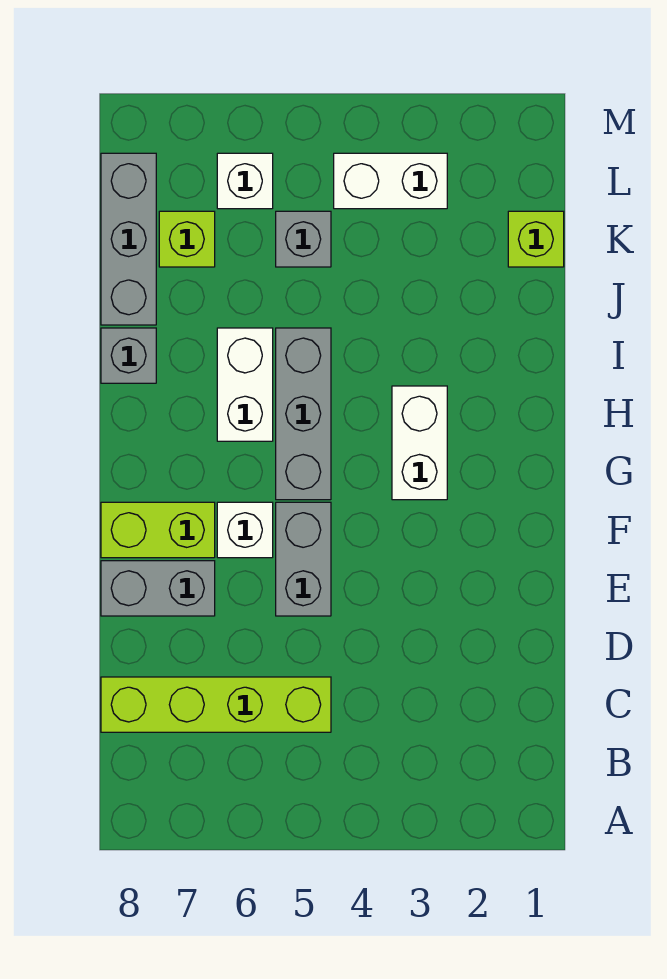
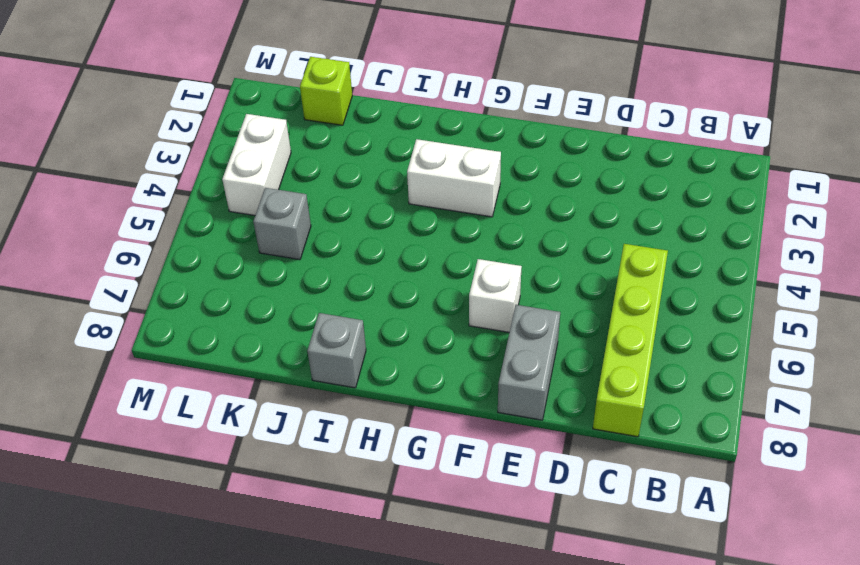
none -> grey brick E5:F5 level 1
none -> lime brick F7:F8 level 1
none -> grey brick G5:I5 level 1

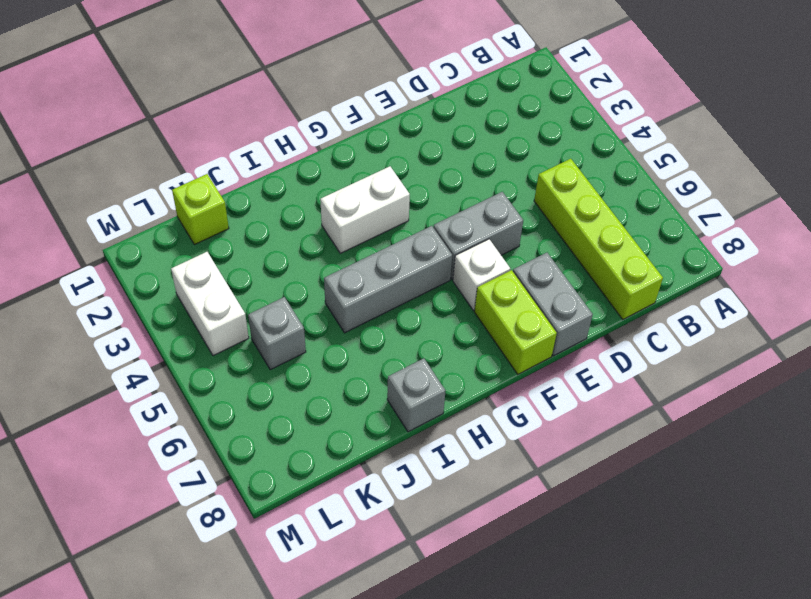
none -> white brick H6:I6 level 1
none -> grey brick J8:L8 level 1
none -> lime brick K7 level 1

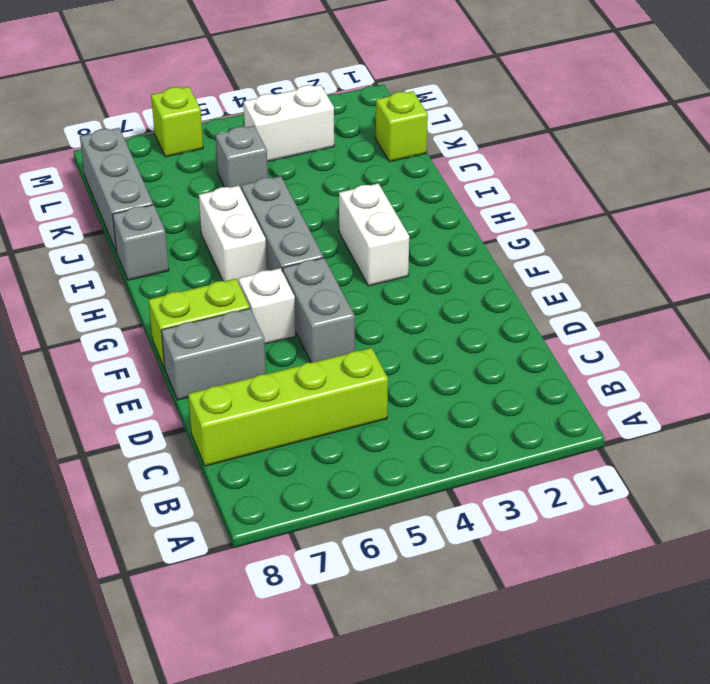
lime brick M6 level 1 -> lime brick K7 level 1
none -> white brick L6 level 1

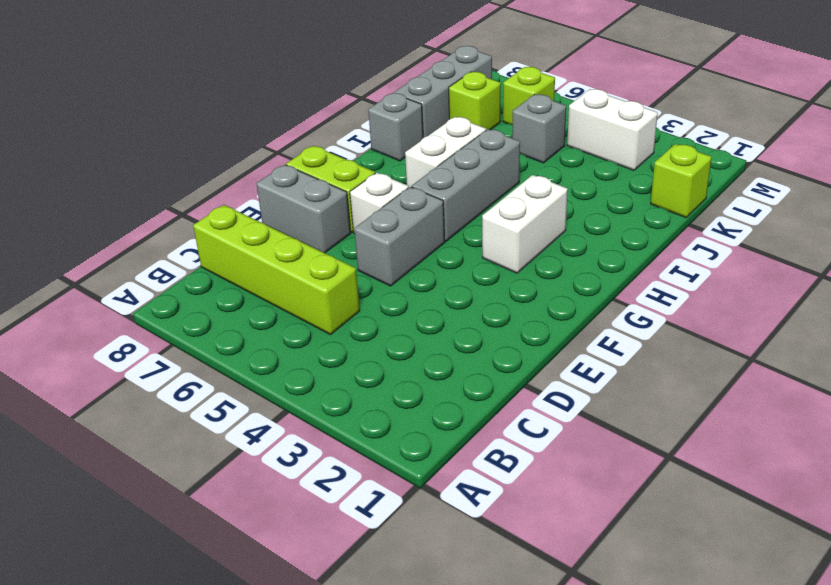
lime brick L6 level 1 -> white brick L6 level 1

